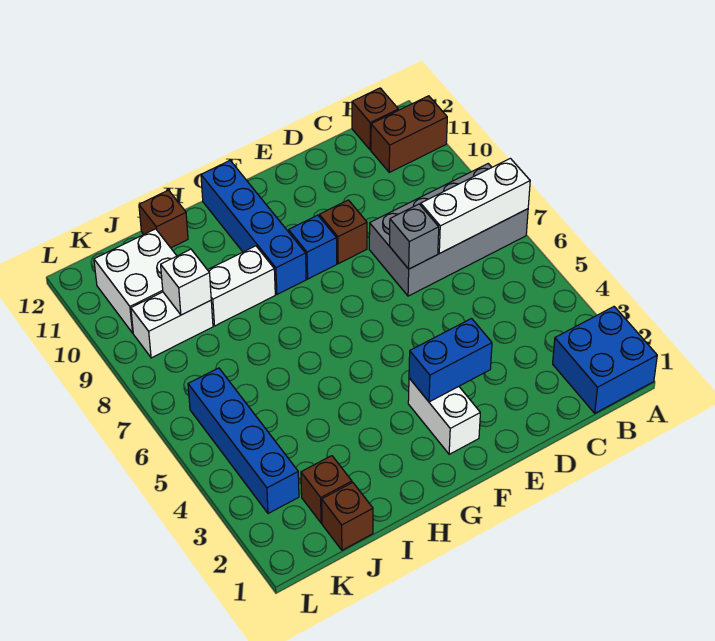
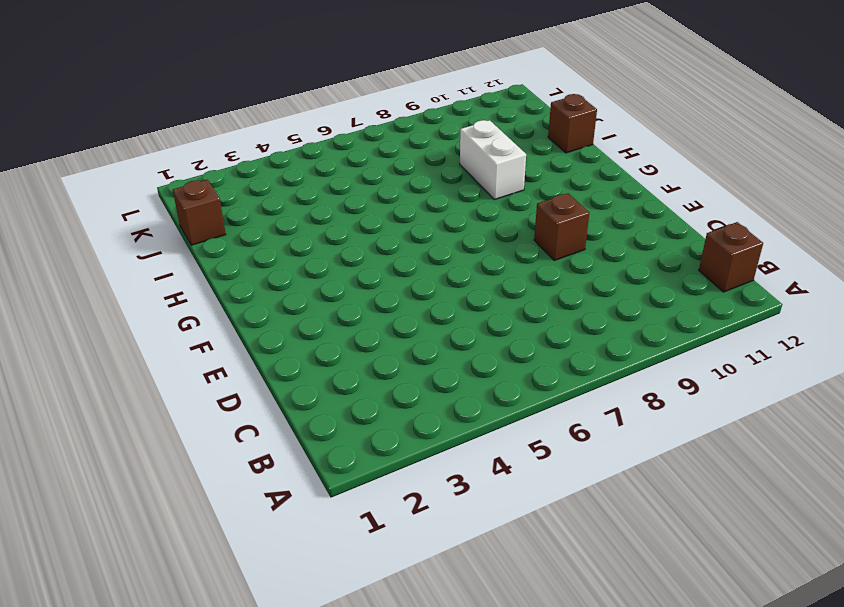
none -> blue brick A1:B2 level 1
none -> grey brick A7:D8 level 1
none -> brown brick A11:B11 level 1

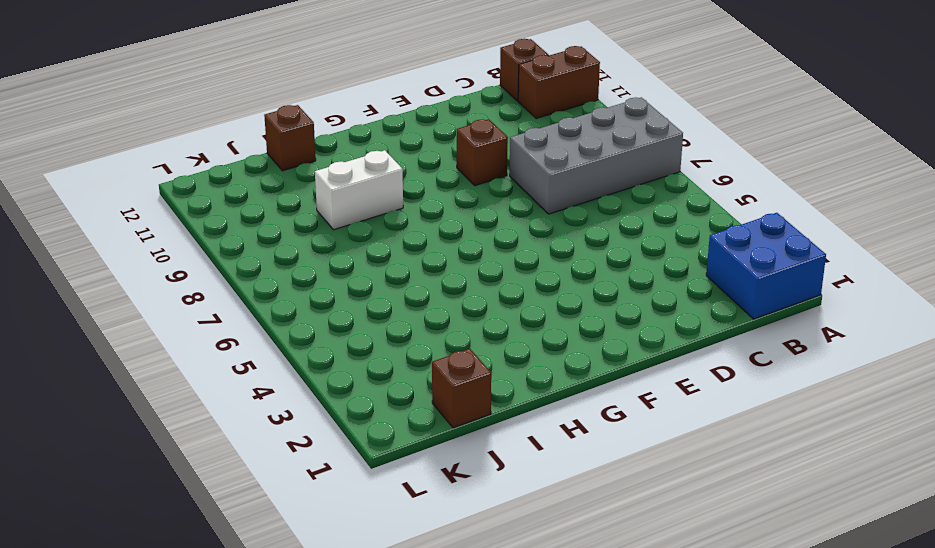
none -> white brick F2:F3 level 1
none -> blue brick F9 level 1
none -> blue brick G9:G12 level 1

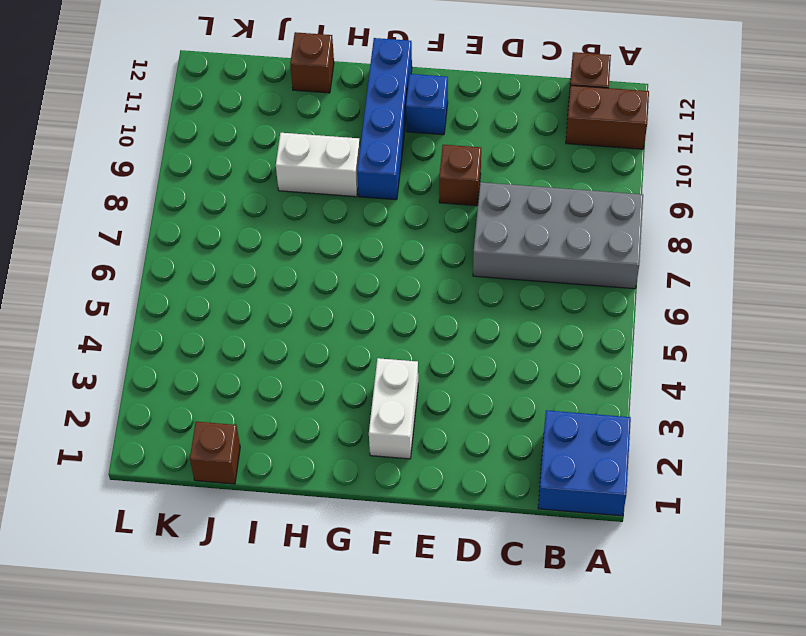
blue brick F11 level 1 -> blue brick F9 level 1
none -> brown brick J2 level 1
none -> white brick J9:K9 level 1
none -> white brick J10:K11 level 1

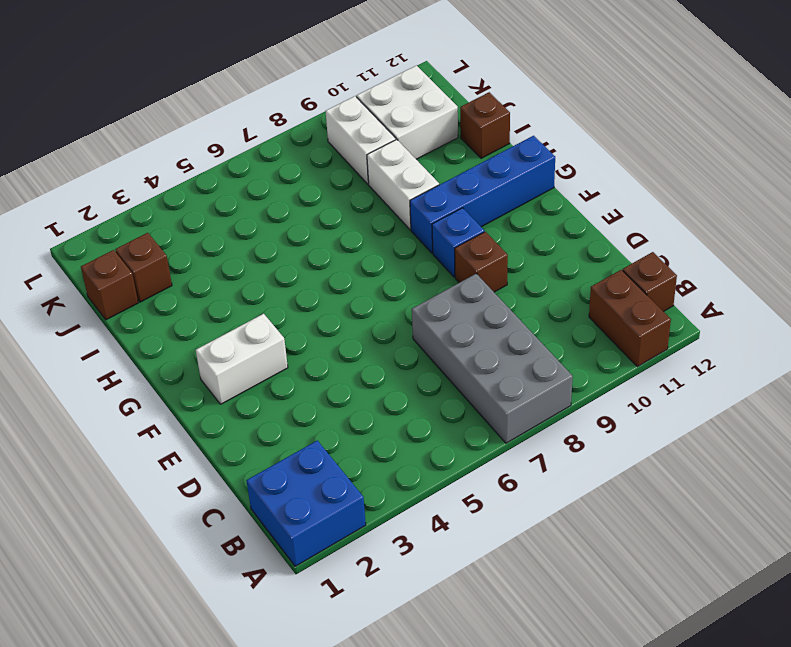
none -> blue brick K3:K6 level 1
none -> white brick A7:C7 level 2
none -> grey brick D7 level 2

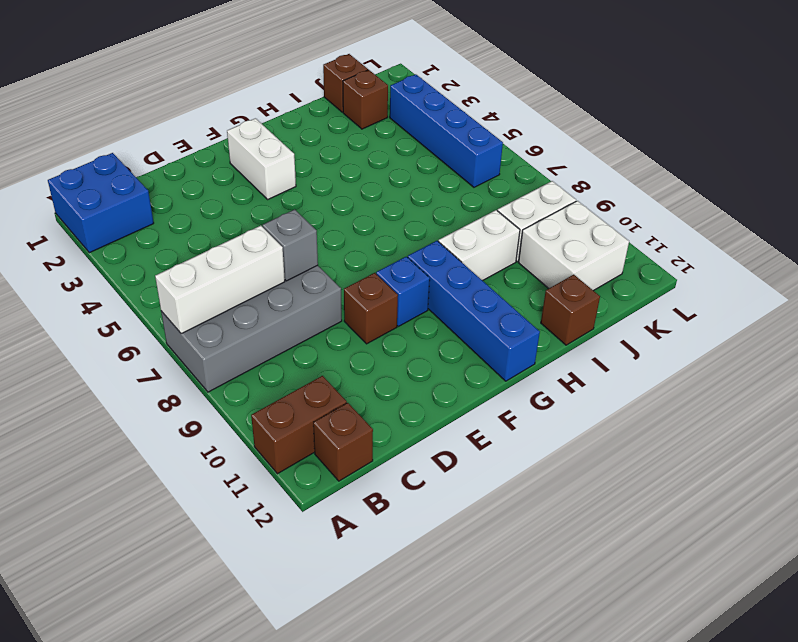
none -> blue brick E3:F3 level 2
none -> white brick J9 level 2

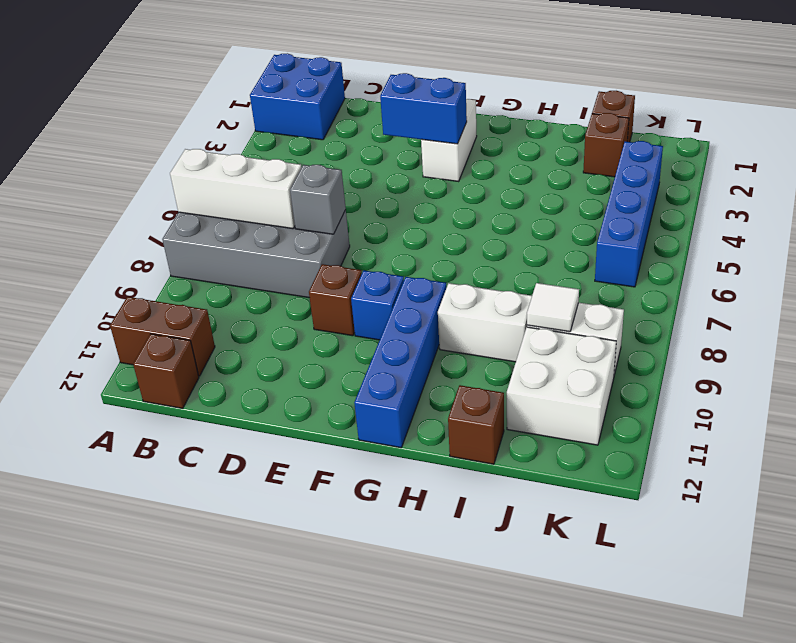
white tile J9 level 2 -> white brick J9 level 2

